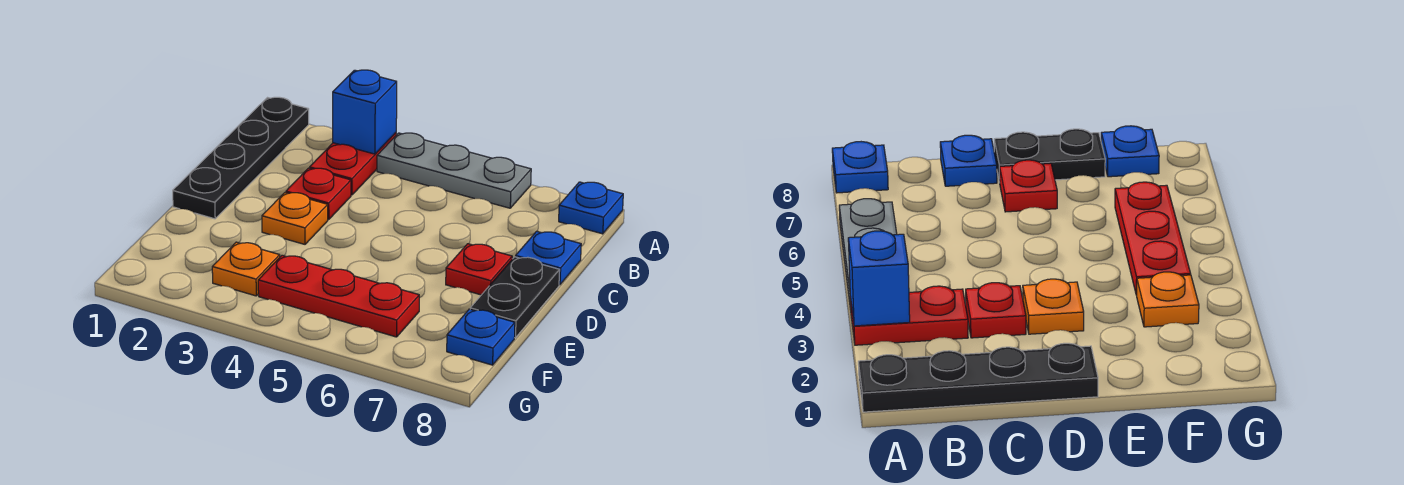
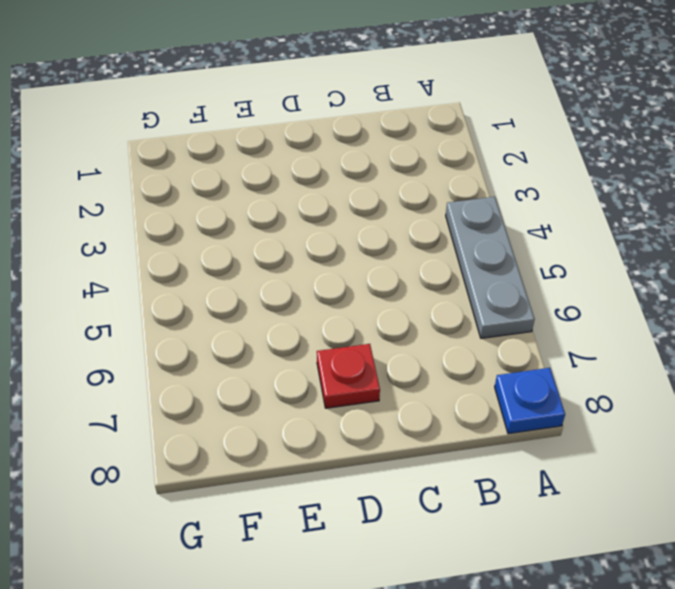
none -> black plate A1:D1 level 1
none -> red plate A3:B3 level 1
none -> red plate C3 level 1

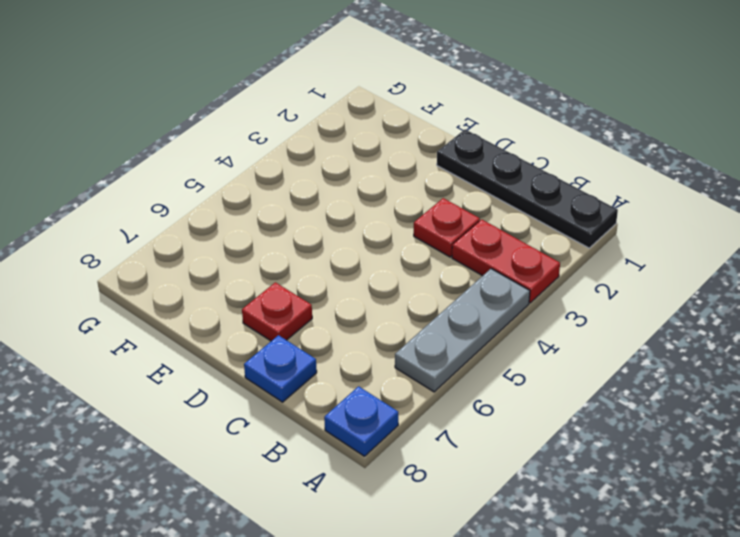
none -> orange plate D3 level 1
none -> black plate D8:E8 level 1
none -> orange plate F3 level 1

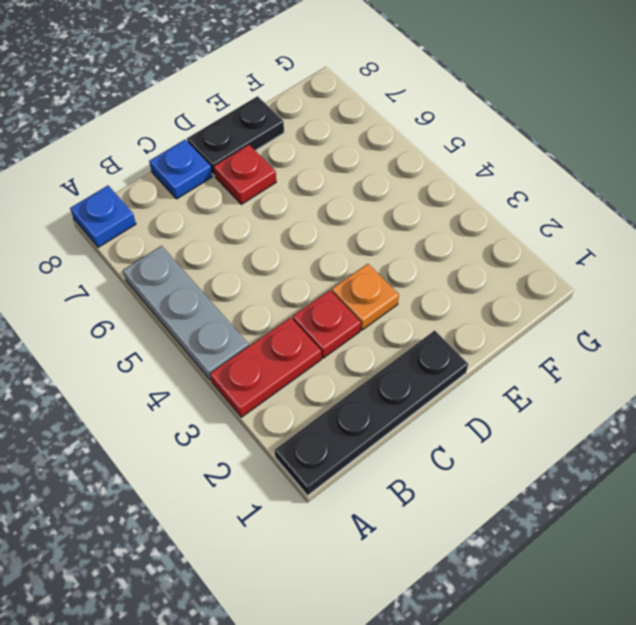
none -> orange plate F3 level 1
none -> red plate F4:F6 level 1
none -> blue plate F8 level 1

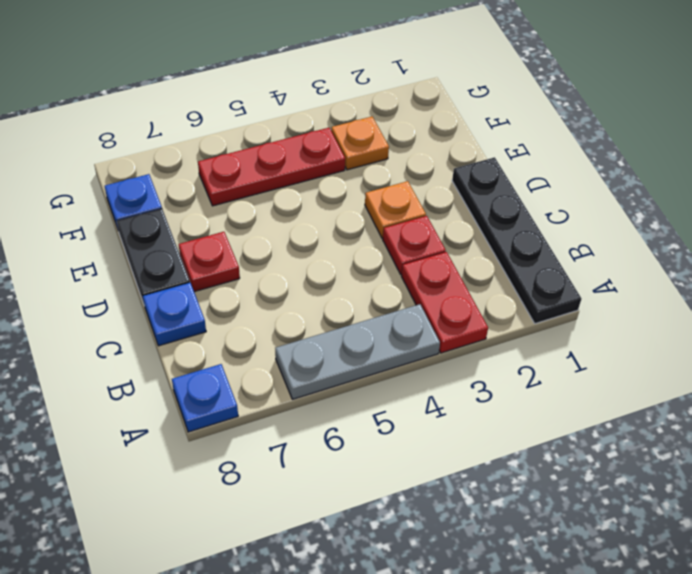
none -> blue brick A3 level 2

